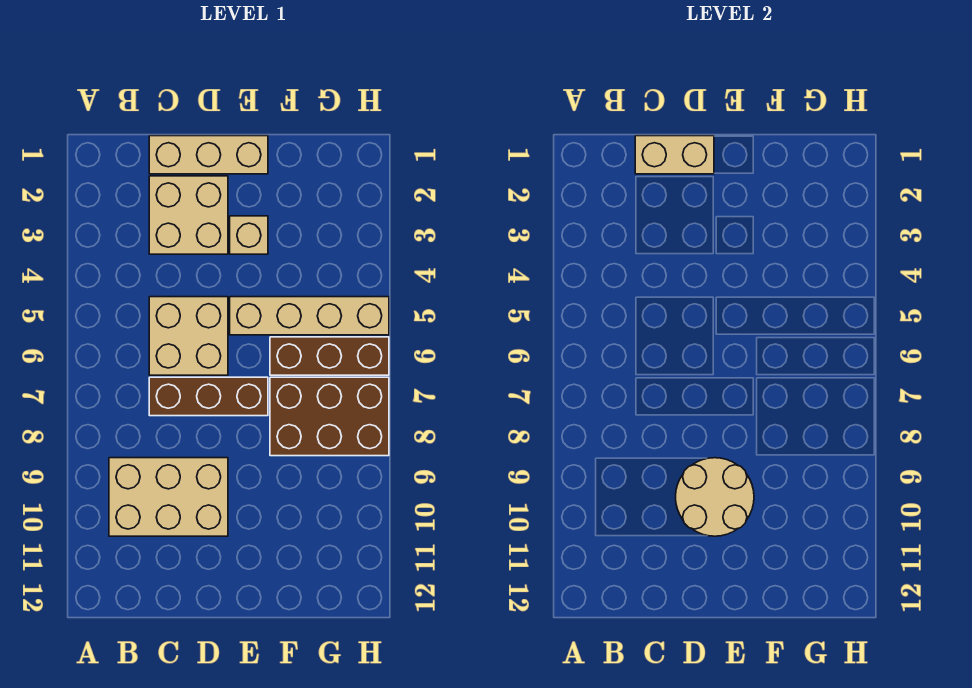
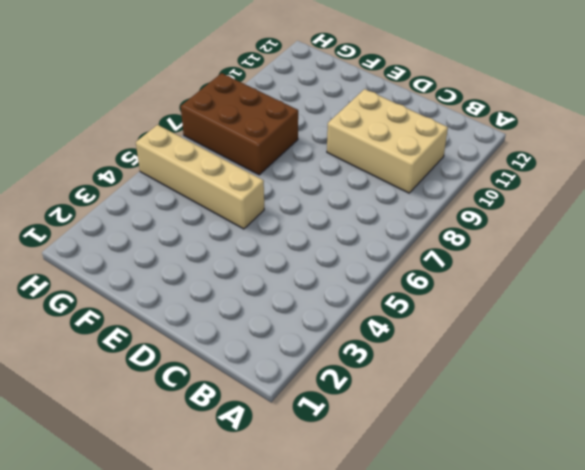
none -> tan brick C1:E1 level 1
none -> tan brick C2:D3 level 1

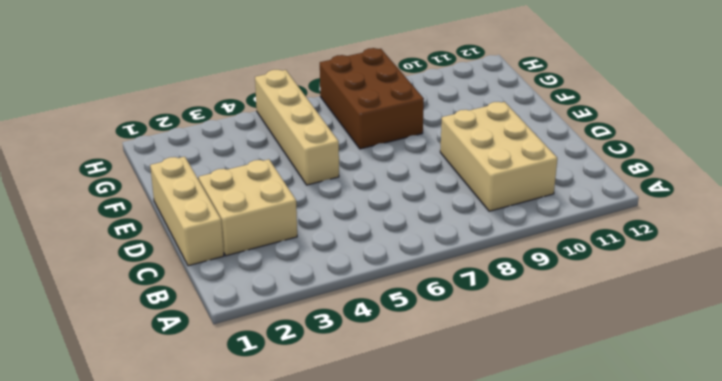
none -> tan brick C5:D6 level 1
none -> brown brick C7:E7 level 1

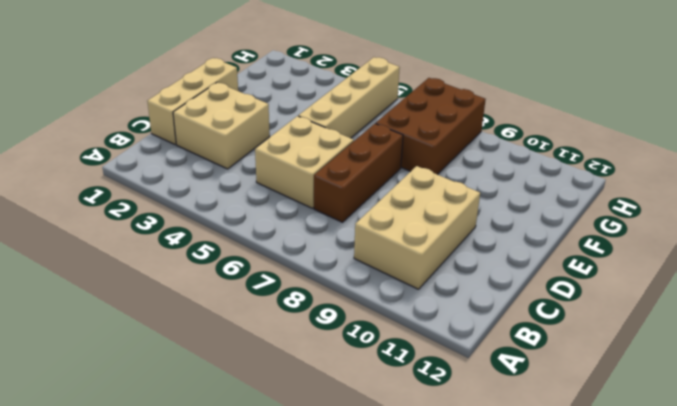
none -> tan brick E3 level 1
none -> brown brick F6:H6 level 1

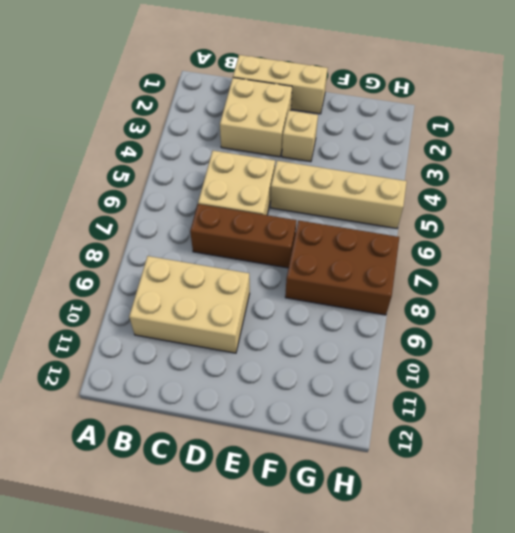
none -> brown brick F6:H6 level 1
none -> tan brick C1:D1 level 2

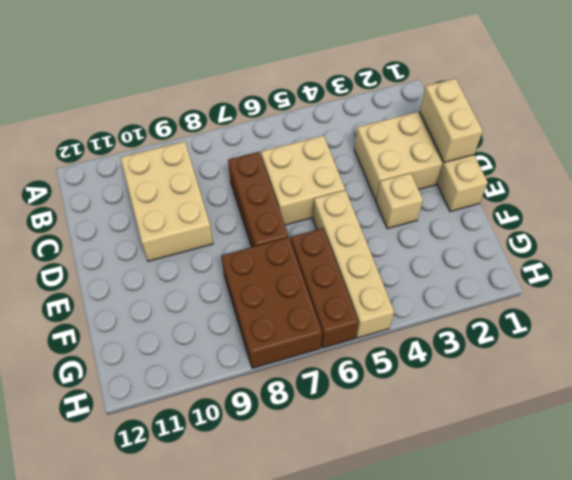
none -> tan round brick D9:E10 level 2

